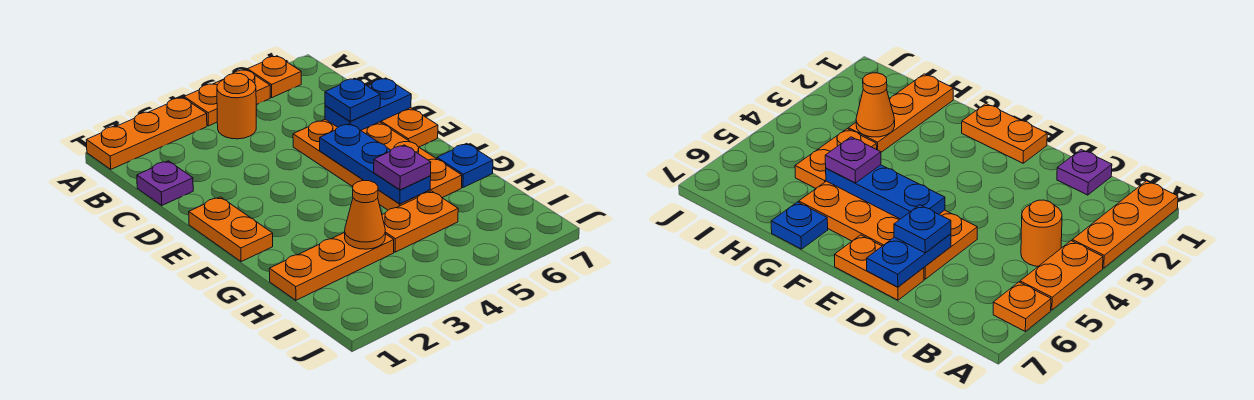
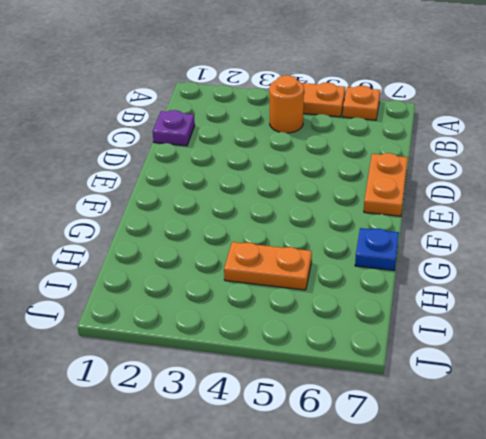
none -> orange plate A1:A3 level 1
none -> orange plate D5:G6 level 1
none -> orange plate E1:F1 level 1

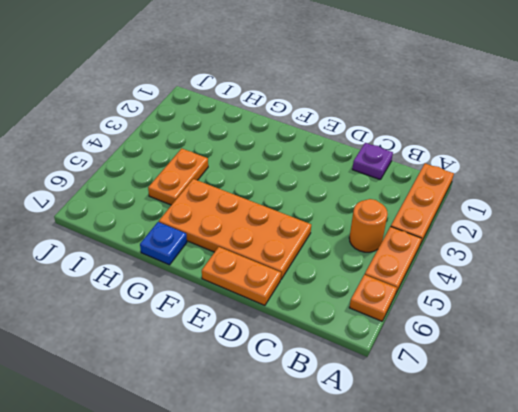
none -> orange plate E1:F1 level 1
none -> orange plate H1:H3 level 1
none -> blue plate D6:D7 level 2

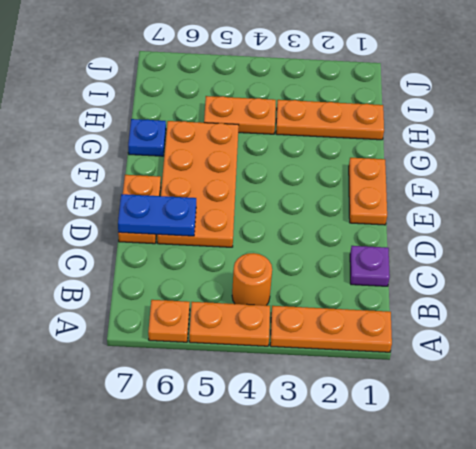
none -> blue plate E5:G5 level 2
none -> orange cone H3 level 2
none -> blue plate D6 level 3

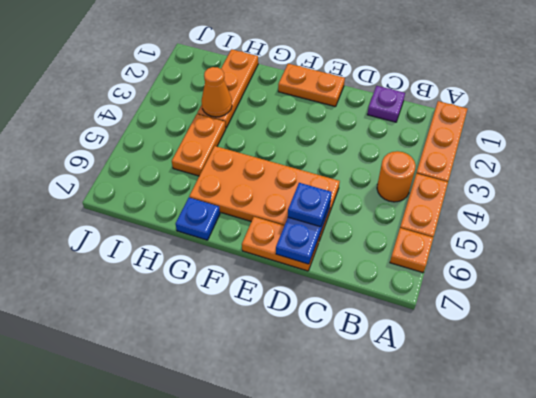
none -> blue plate E5:G5 level 2
none -> purple plate G5 level 3

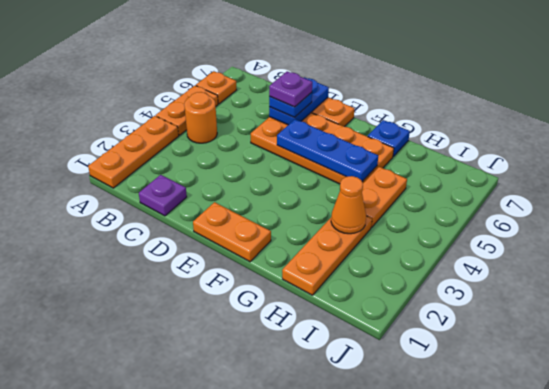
purple plate D6 level 4 -> purple plate G5 level 3

